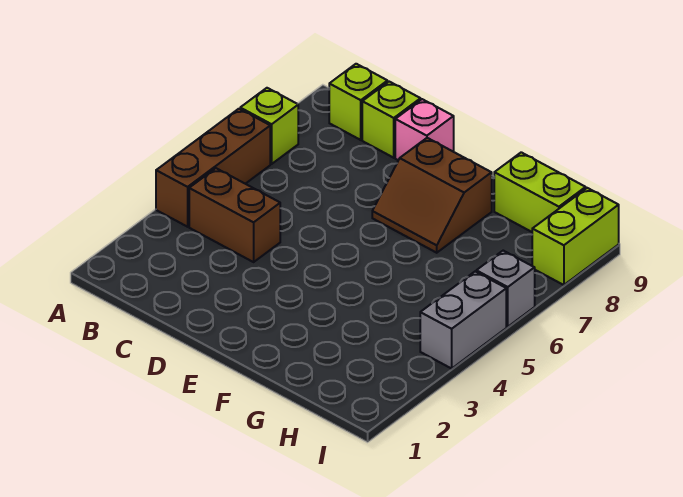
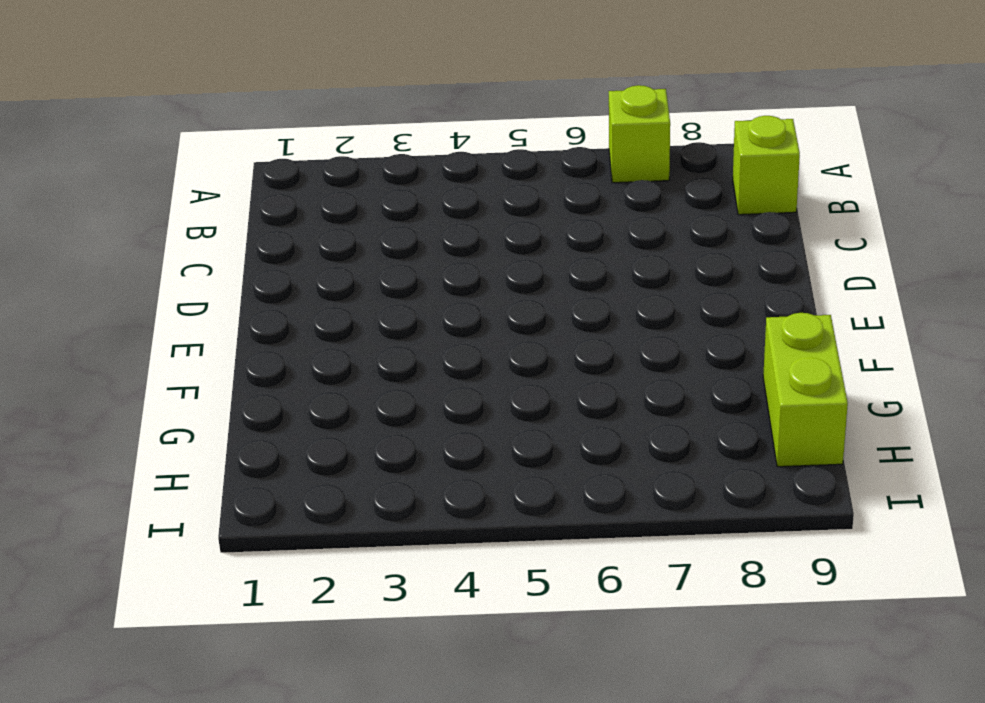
none -> brown brick A4:A6 level 1
none -> brown brick B4:C4 level 1

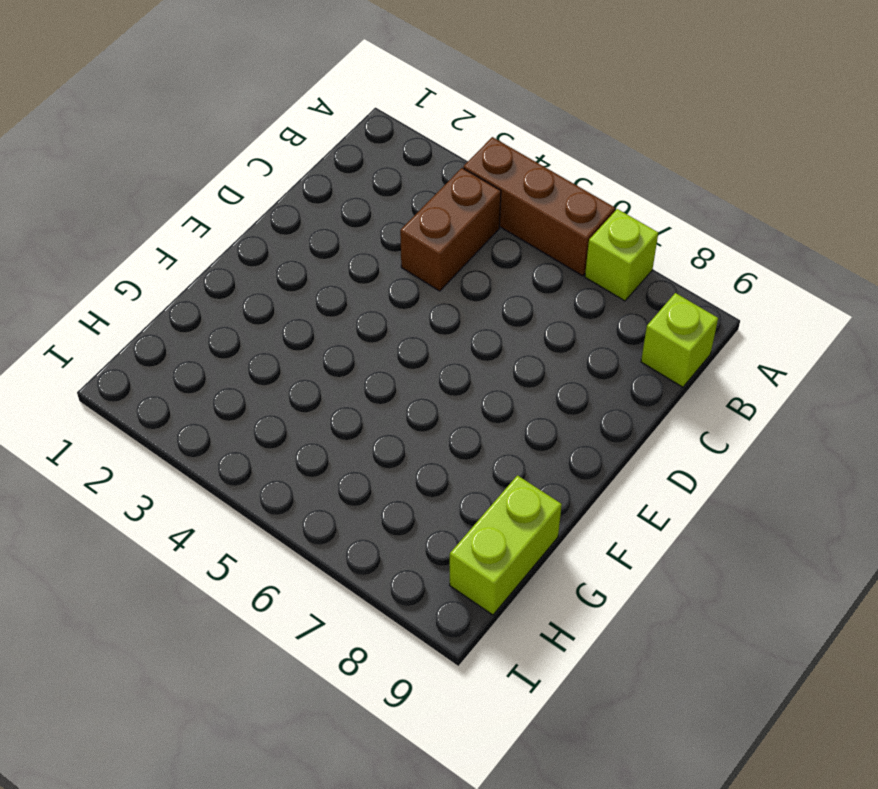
none -> lime brick C9 level 1
none -> pink brick D9 level 1

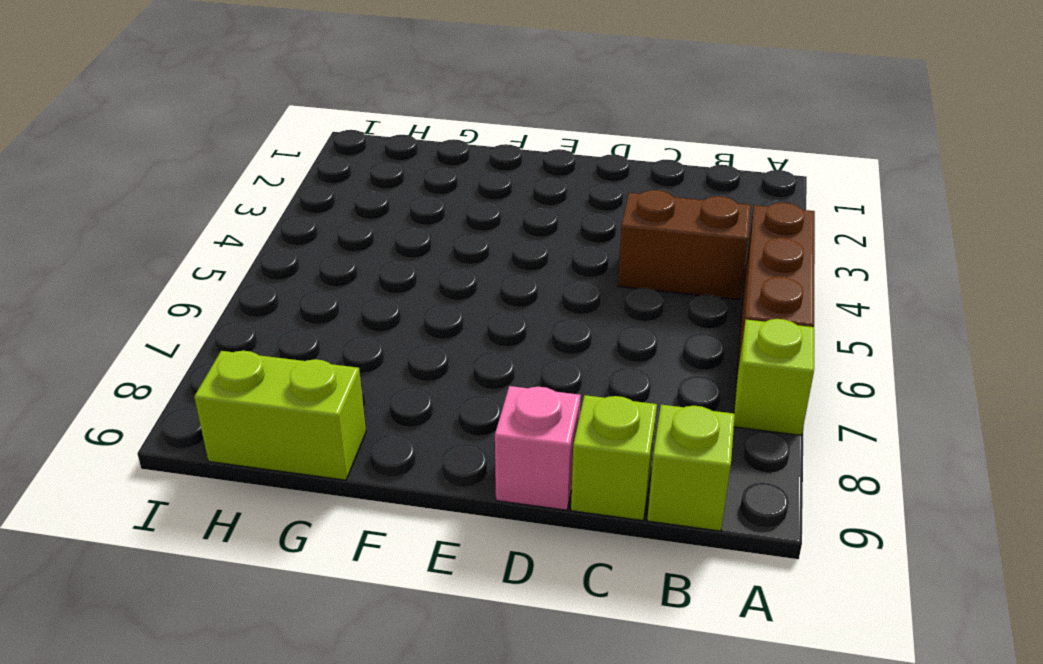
none -> brown slope E7:F8 level 1 top 8
none -> grey brick I4:I5 level 1

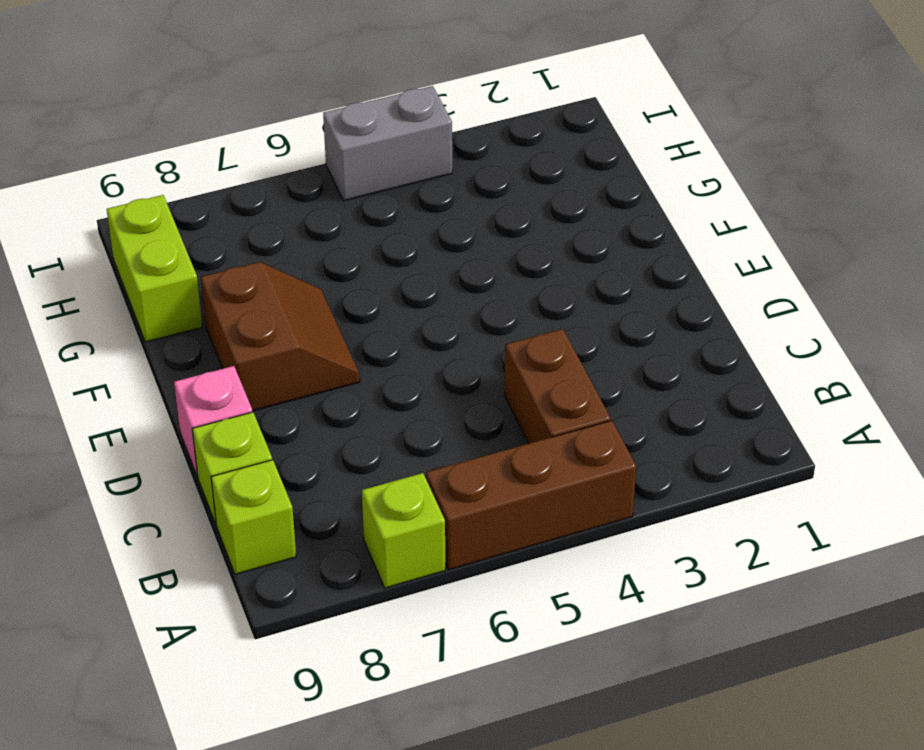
none -> grey brick I6 level 1
none -> lime brick I8:I9 level 1

